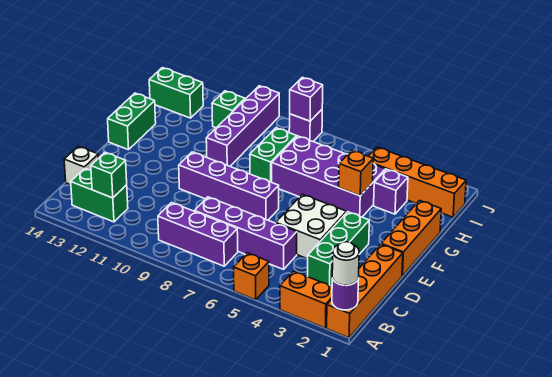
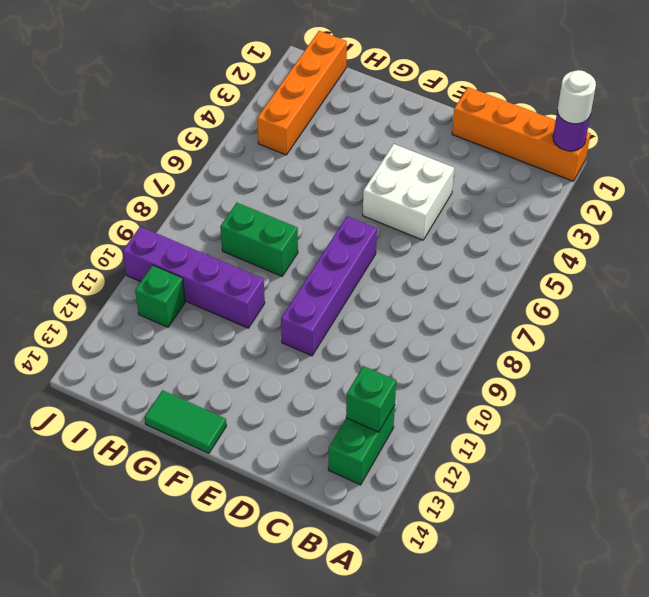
green tile F14:G14 level 1 -> green brick F14:G14 level 1
none -> orange brick A2:A3 level 1
none -> orange brick A5 level 1
none -> purple brick B7:B9 level 1

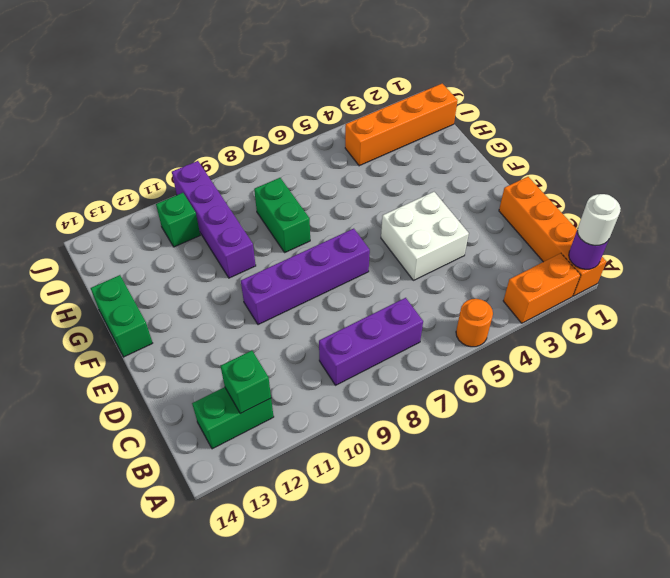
orange round brick A5 level 1 -> orange brick A5 level 1
none -> green brick C3:E3 level 1
none -> purple brick C5:C8 level 1
none -> white brick C14 level 1

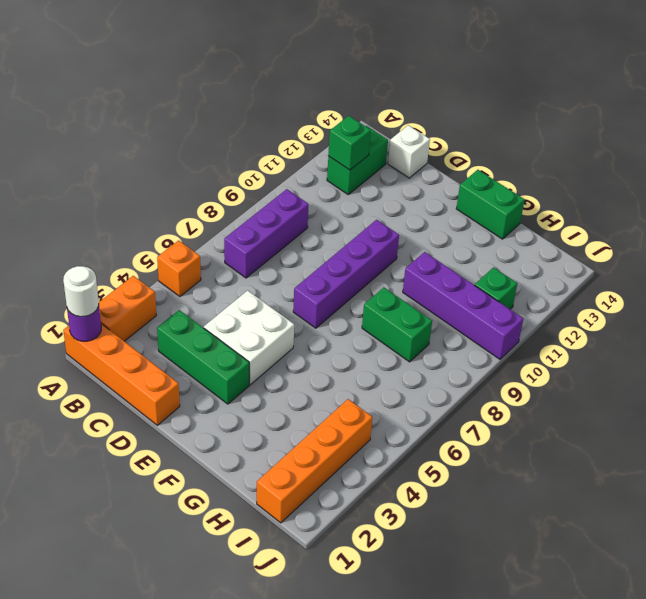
none -> purple brick C5:C8 level 1
none -> orange brick E1:G1 level 1
none -> purple brick G4:H7 level 1

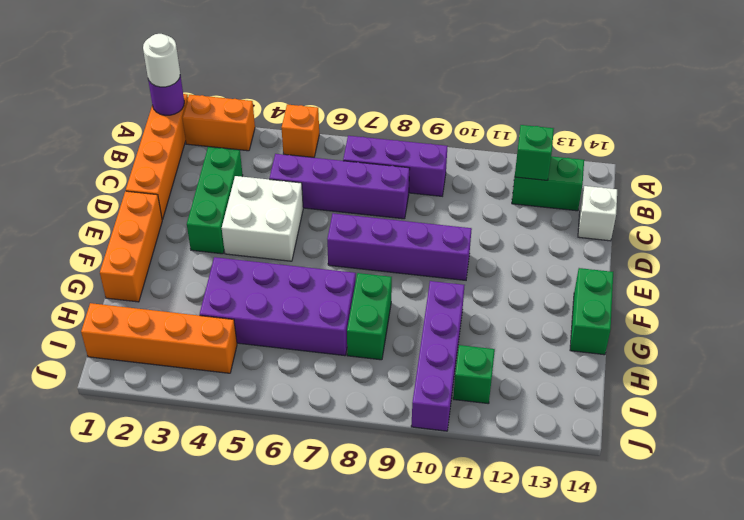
none -> purple brick H3 level 1
none -> green brick I13:I14 level 1
none -> purple brick J8 level 1

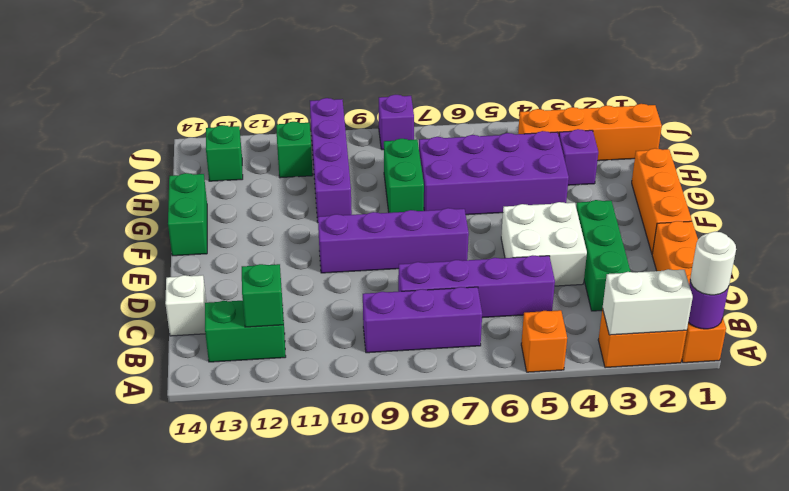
white brick A2:A3 level 2 -> none
green brick I13 level 1 -> green brick I13:I14 level 1
none -> orange brick G4 level 2
none -> purple brick J8 level 2

